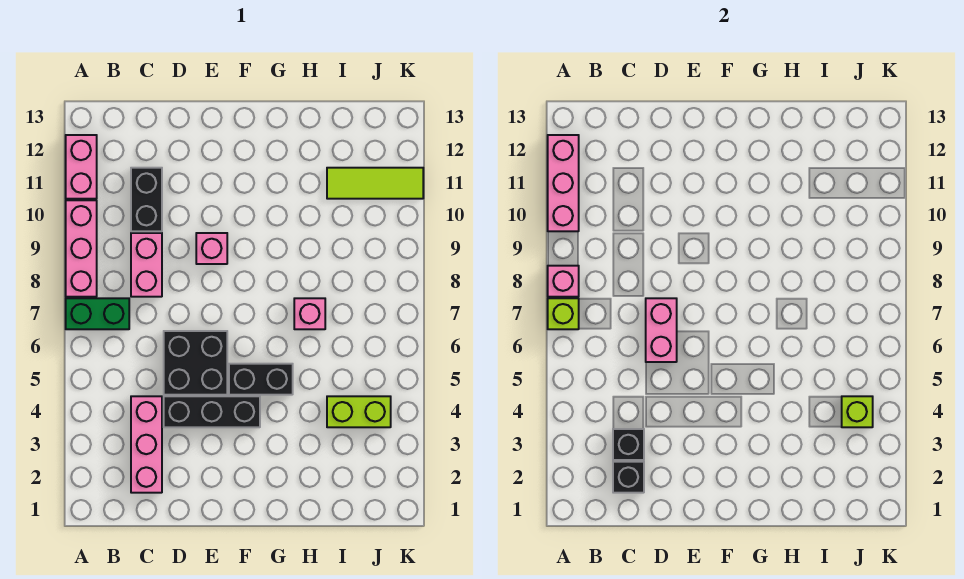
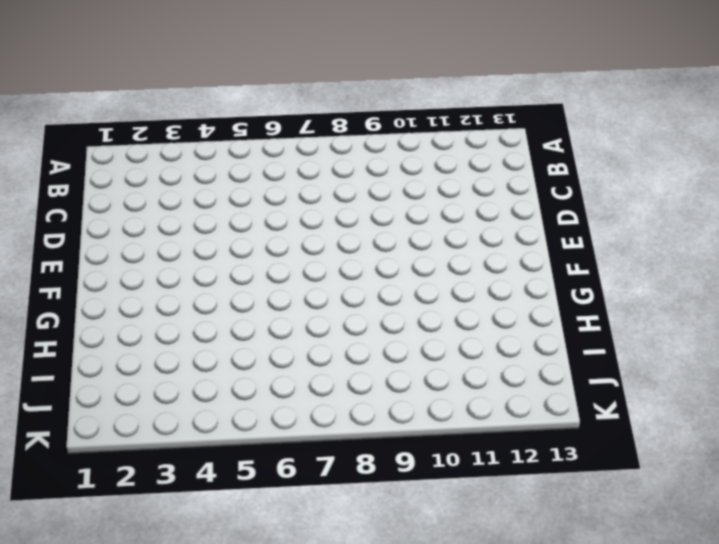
none -> green brick A7:B7 level 1
none -> pink brick A8:A10 level 1
none -> pink brick A11:A12 level 1

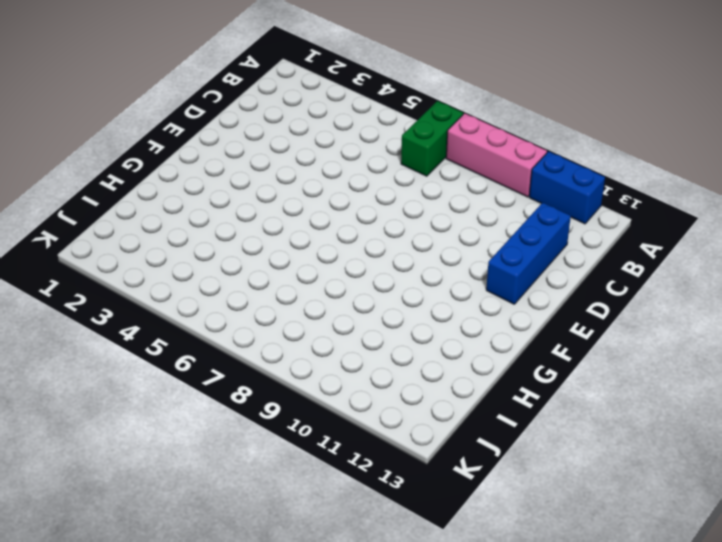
blue brick A11:A12 level 1 -> pink brick A11:A12 level 1
blue brick C12:E12 level 1 -> none
none -> pink brick C2:C4 level 1
none -> pink brick C8:C9 level 1
none -> black brick C10:C11 level 1

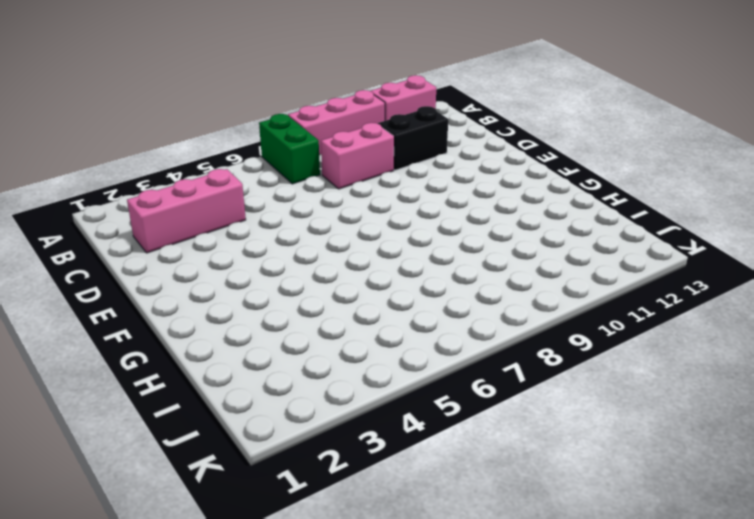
none -> black brick D4:F4 level 1
none -> black brick D5:E6 level 1
none -> pink brick E9 level 1

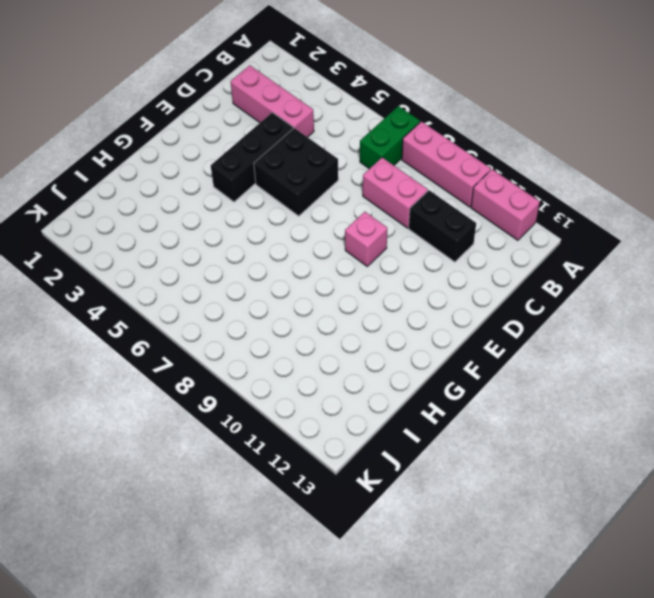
none -> black brick F5:G5 level 1
none -> pink brick H7 level 1
none -> lime brick I4:J4 level 1

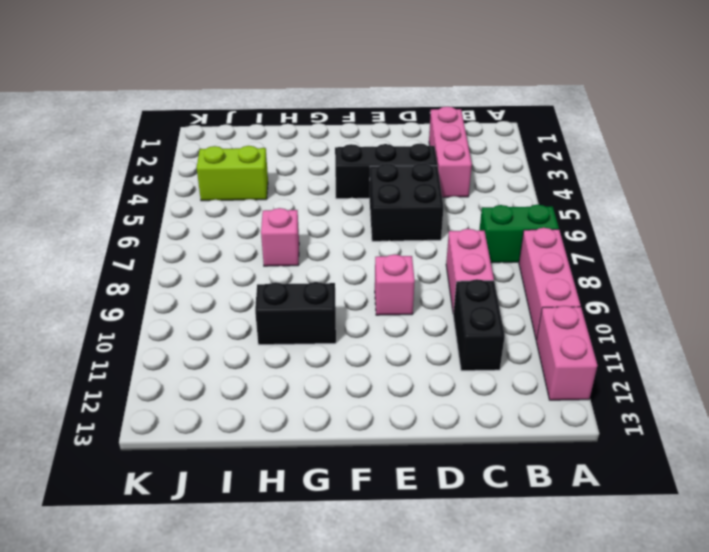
black brick G10:H10 level 1 -> black brick F5:G5 level 1
none -> lime tile I11:K11 level 1
none -> lime brick A7 level 2
none -> pink brick A8 level 2

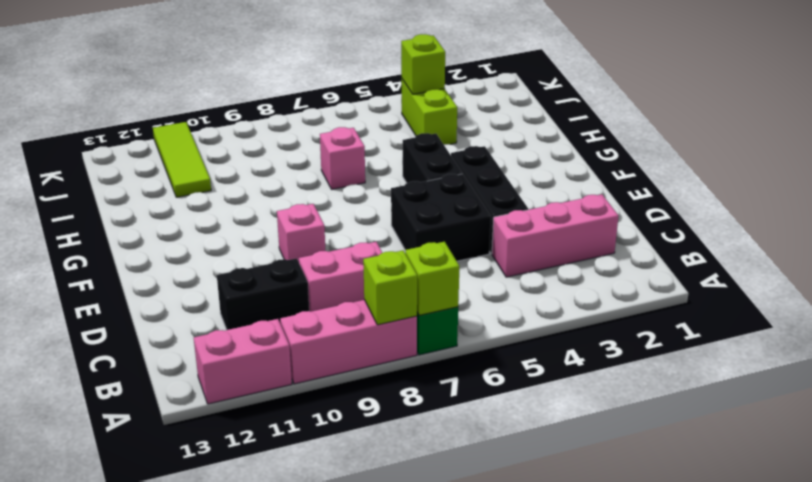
lime brick A8 level 2 -> pink brick A8 level 2
none -> pink brick A10:A12 level 2
none -> black brick C2 level 2
none -> black brick C3 level 2

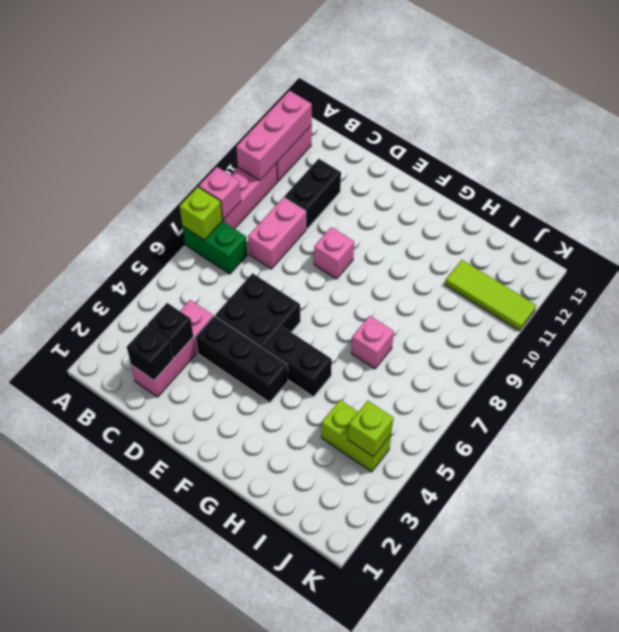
none -> pink brick D6:D7 level 2

